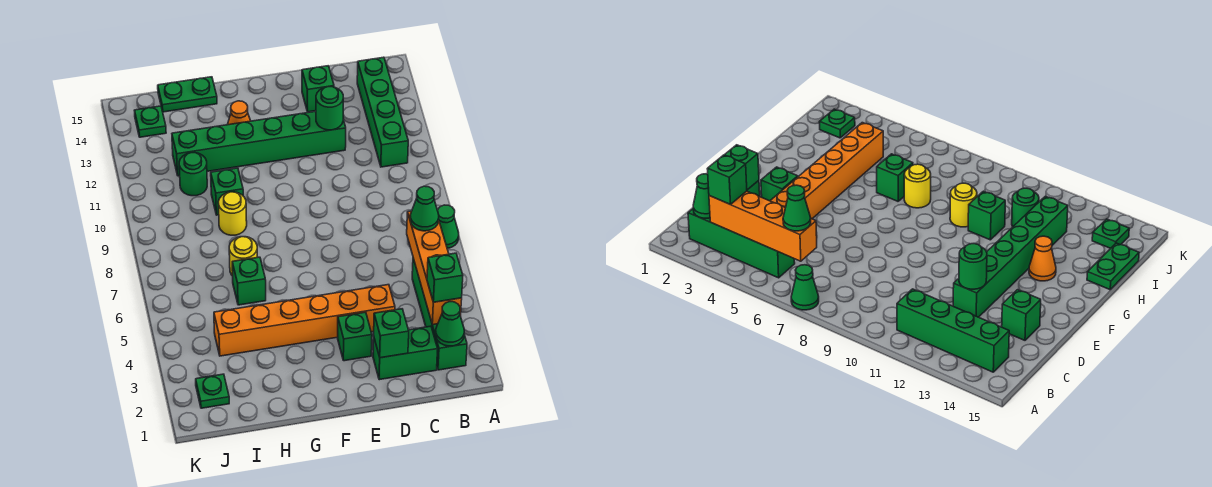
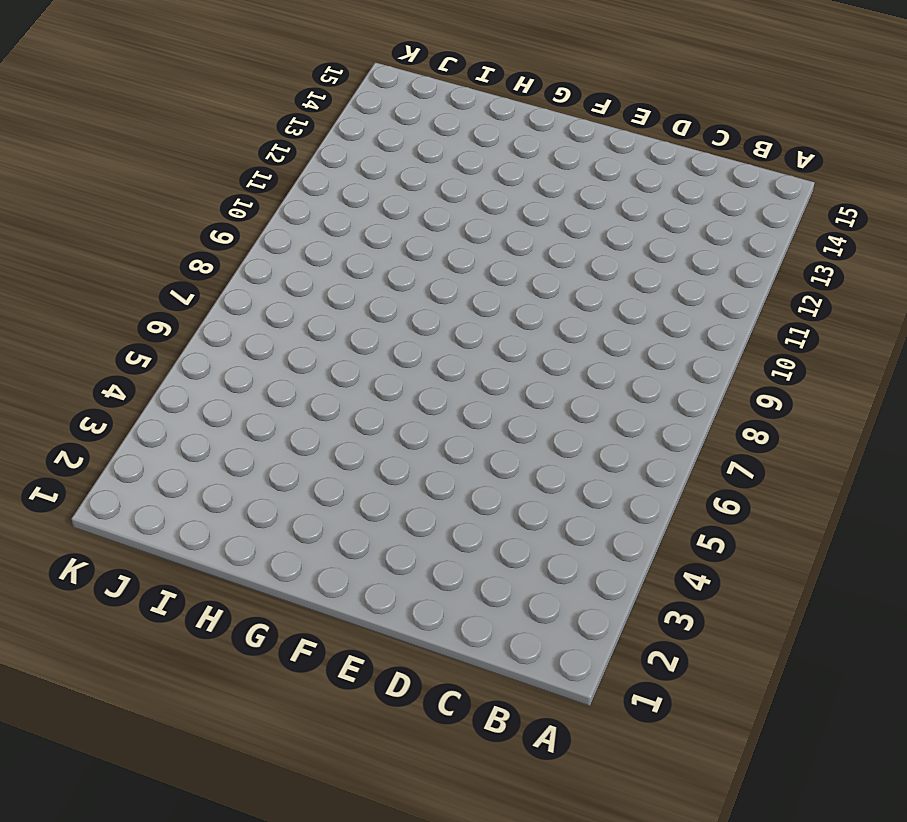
none -> green cone A7 level 1
none -> green brick B2:B5 level 1
none -> green brick B11:B14 level 1

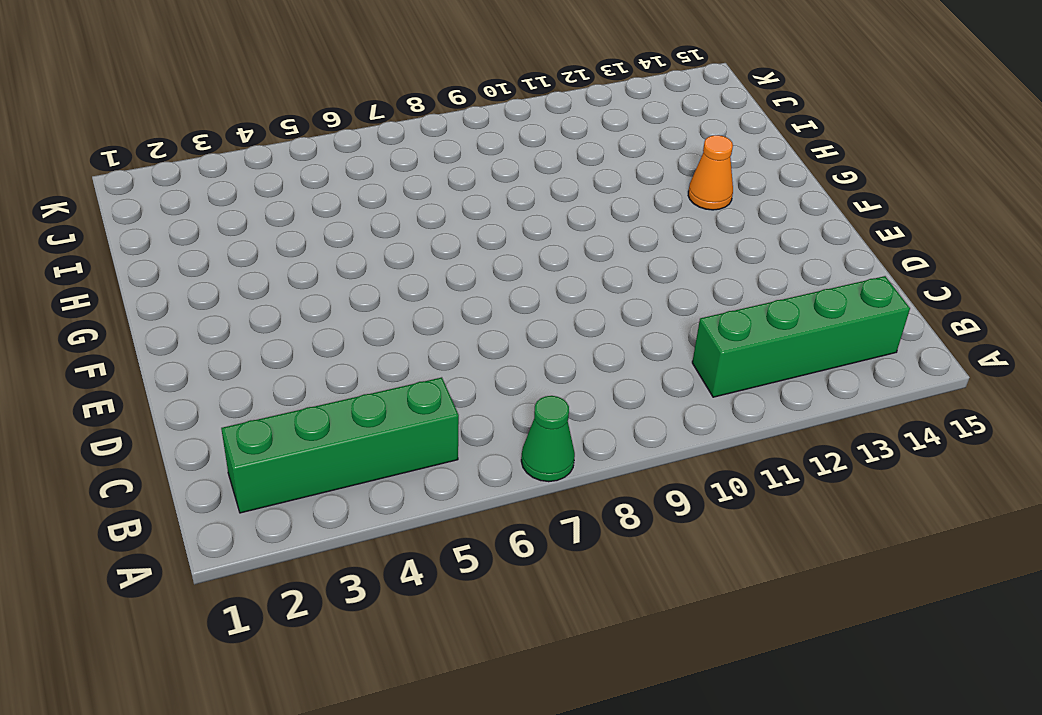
none -> green brick C2:D2 level 1
none -> orange brick D4:I4 level 1
none -> green brick D12:I12 level 1

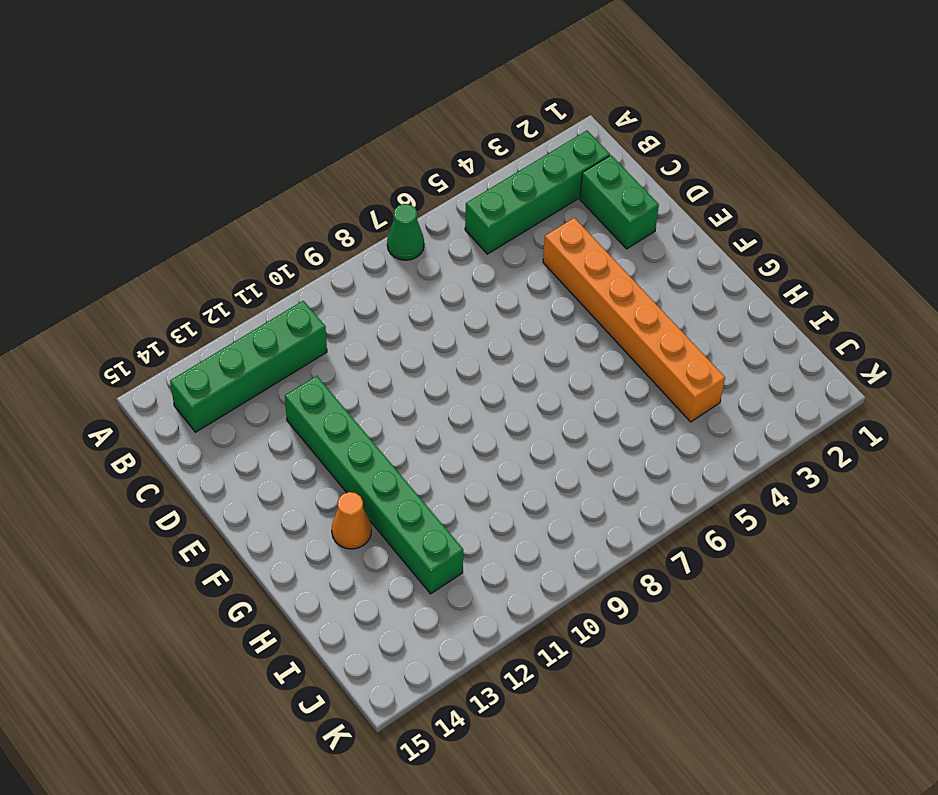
none -> green brick D14 level 1
none -> green brick E3 level 1
none -> green brick H6 level 1

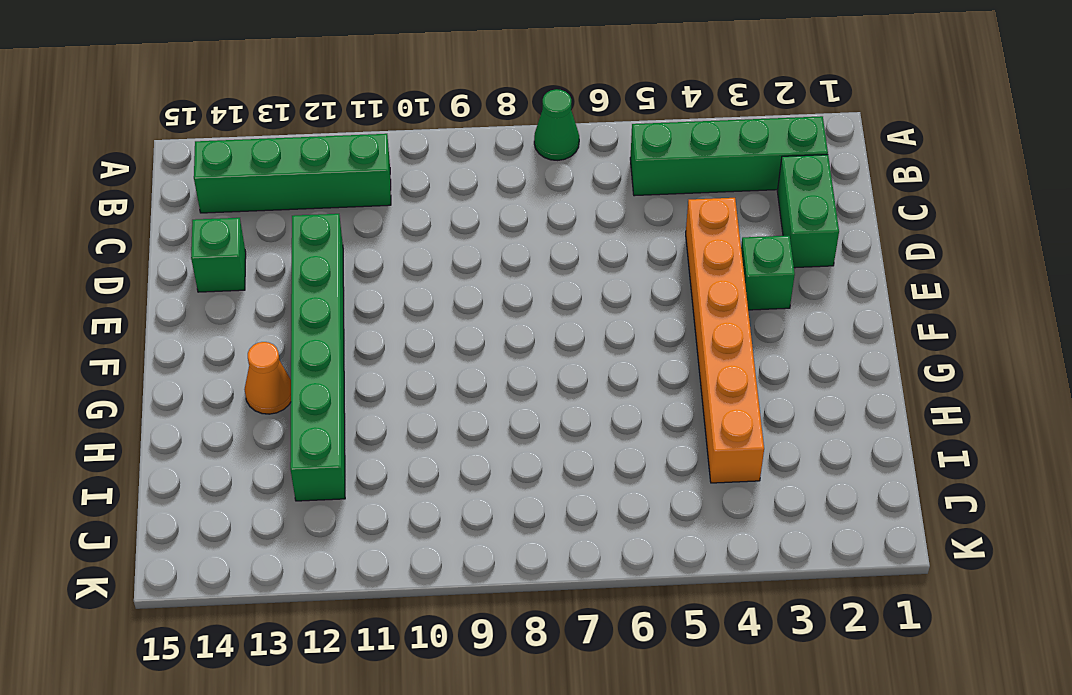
none -> green brick H6 level 1
none -> yellow round brick H7 level 1
none -> yellow round brick H9 level 1

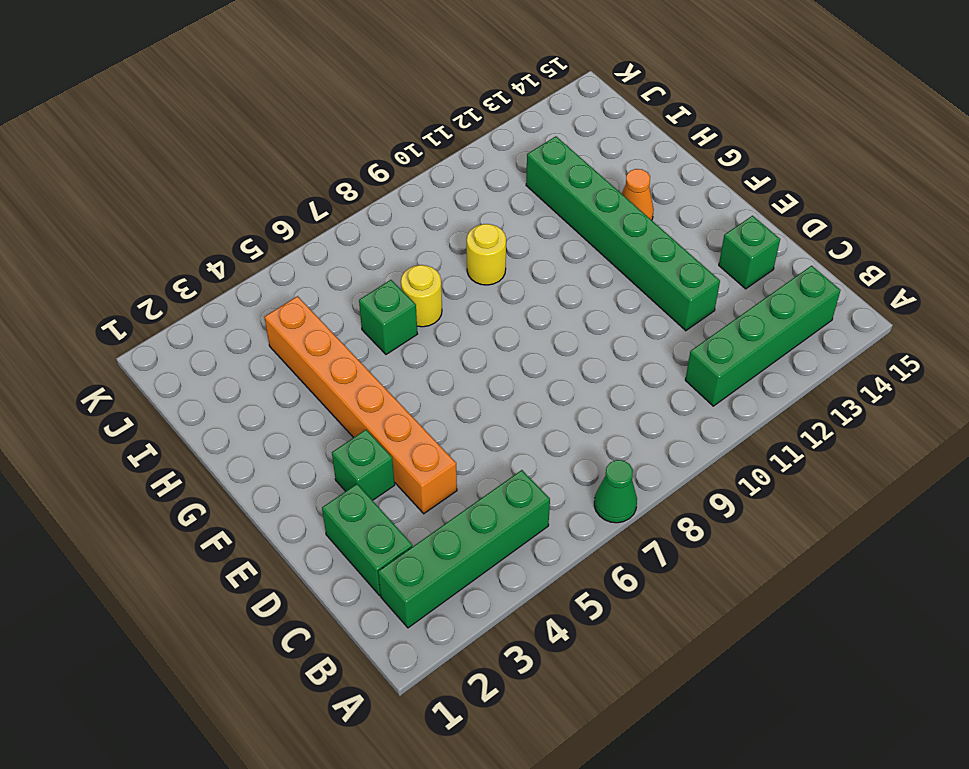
none -> green brick H10 level 1
none -> green plate H15:I15 level 1
none -> green round brick I11 level 1

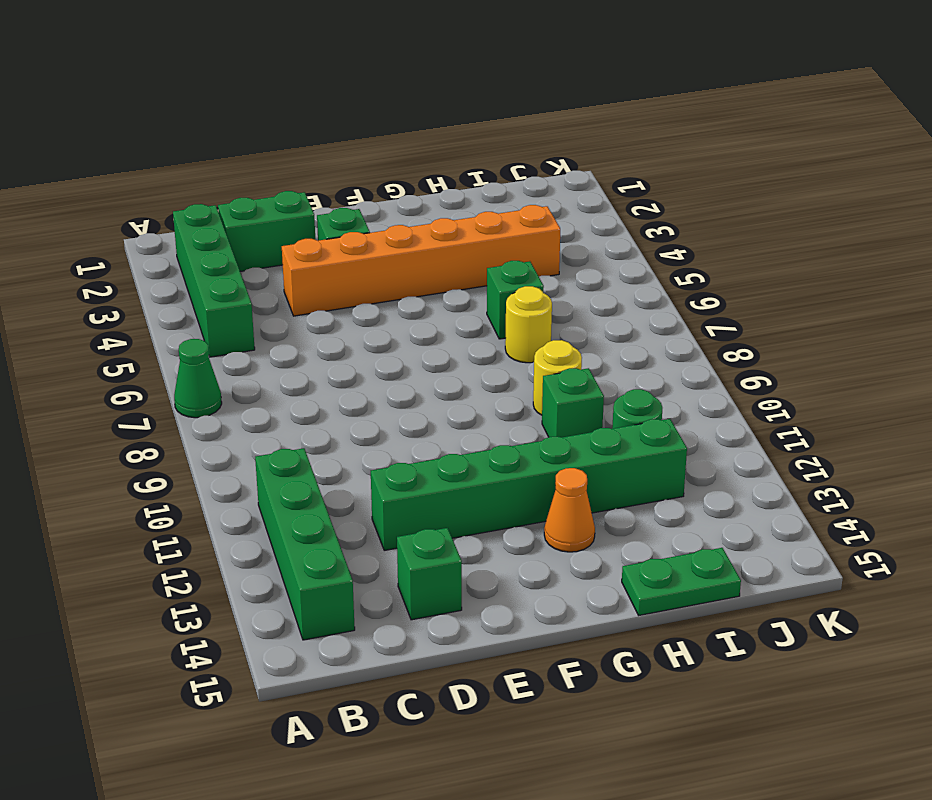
none -> green plate J2 level 1
none -> green plate J14 level 1
none -> green cone B2 level 2

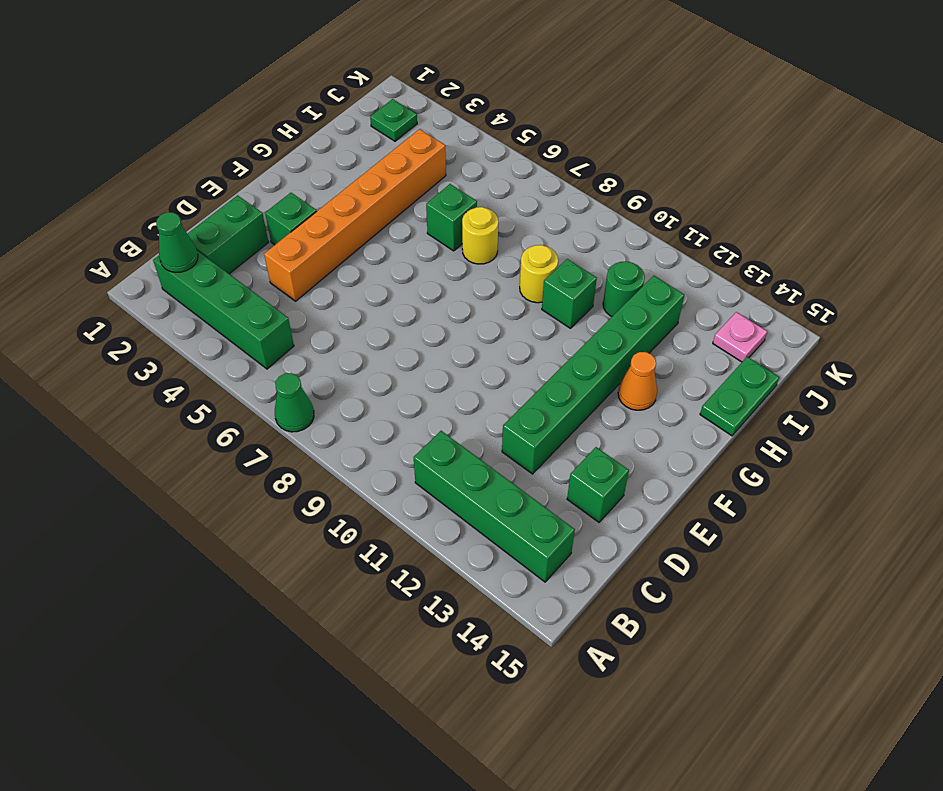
pink plate J14 level 1 -> green plate J14 level 1
none -> orange brick B3:B6 level 2
none -> green brick D2 level 2
none -> green round brick D12 level 2

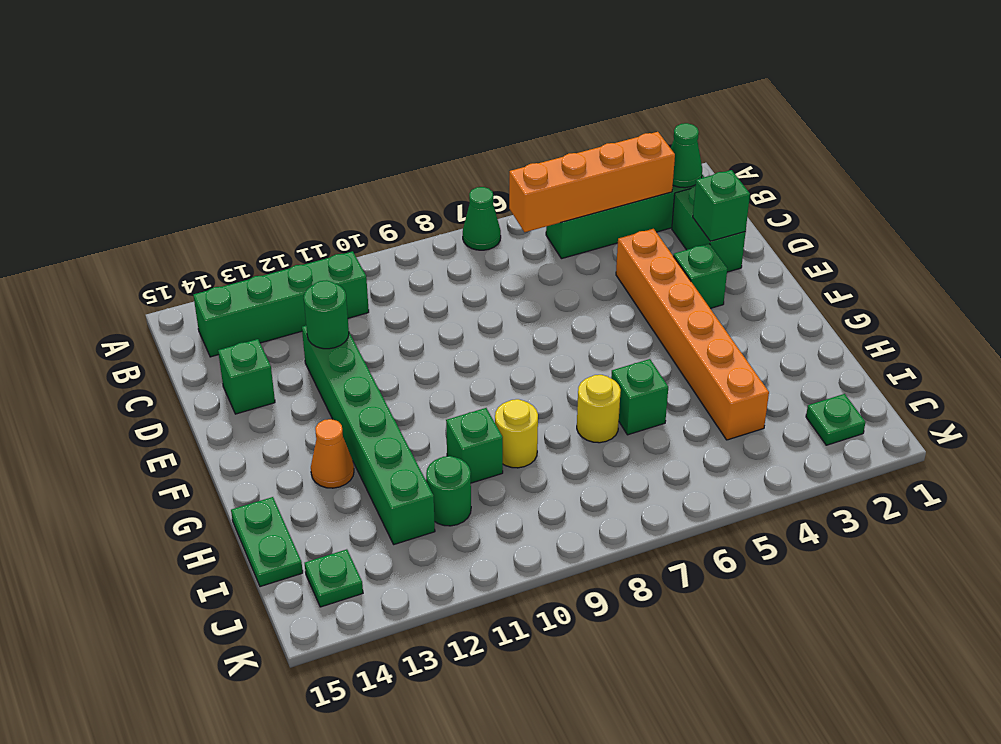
none -> green brick B3 level 3
none -> green cone B6 level 3

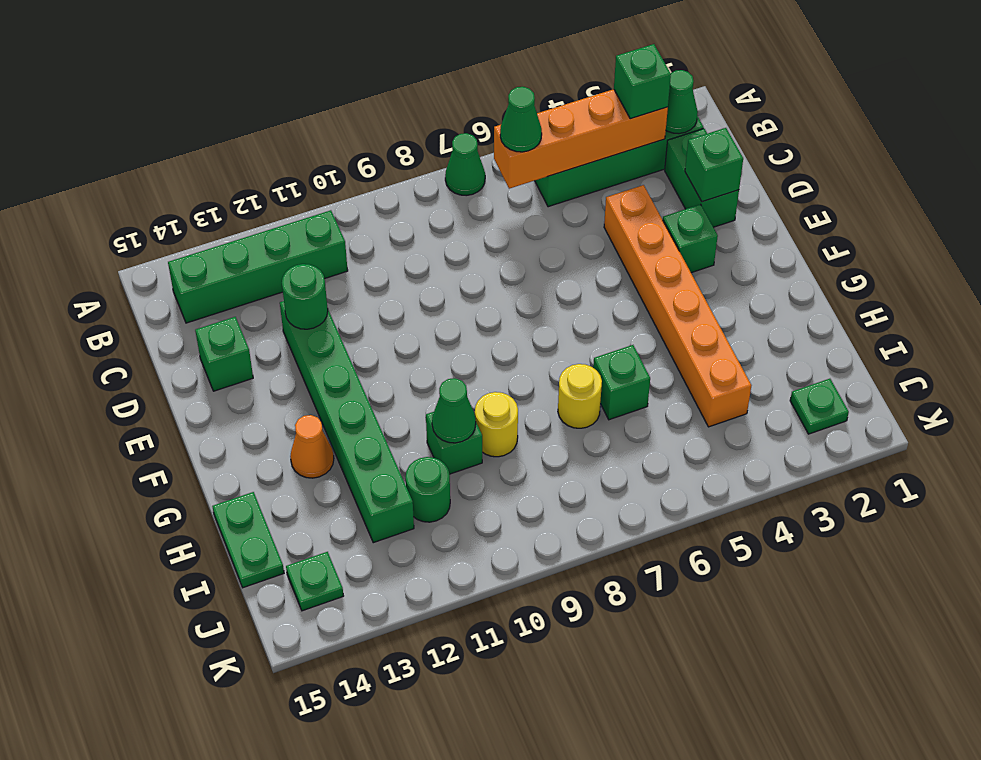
green cone H10 level 2 -> none

